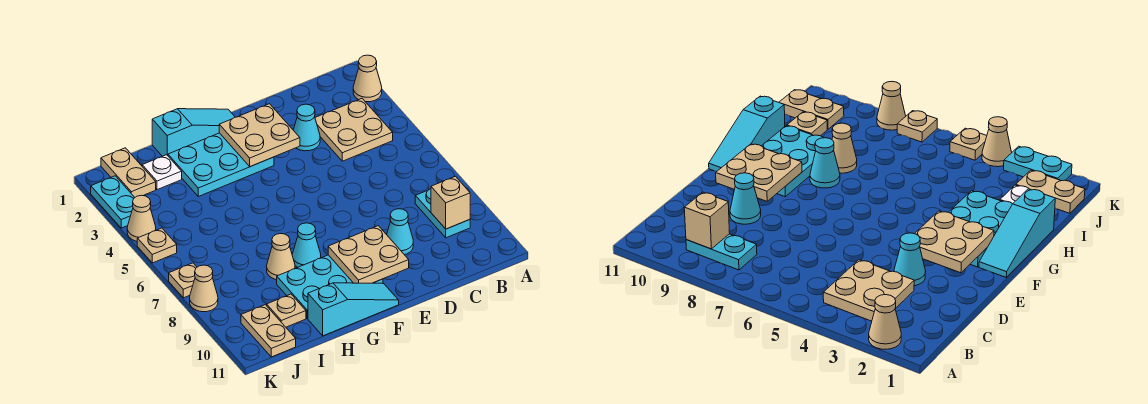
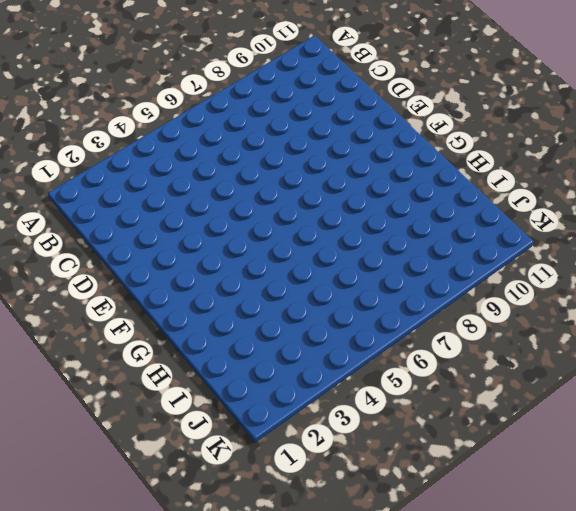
none -> tan cone A2 level 1
none -> tan plate B3:C4 level 1
none -> cyan plate B8:B9 level 1

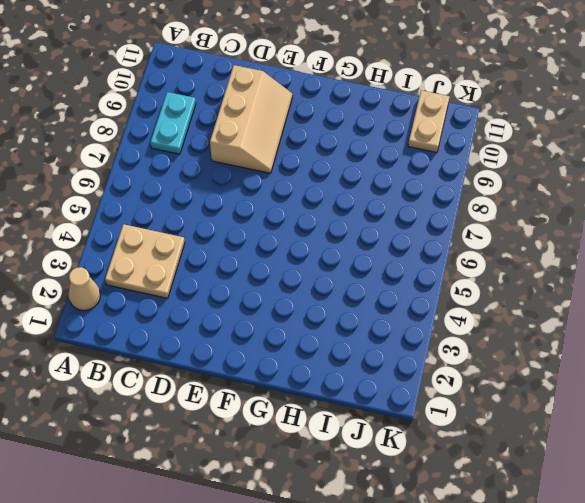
tan slope D8:E10 level 1 top D -> cyan cone D9 level 1
none -> cyan cone D3 level 1
none -> cyan slope F1:H1 level 1 top H
none -> cyan plate F2:H3 level 1

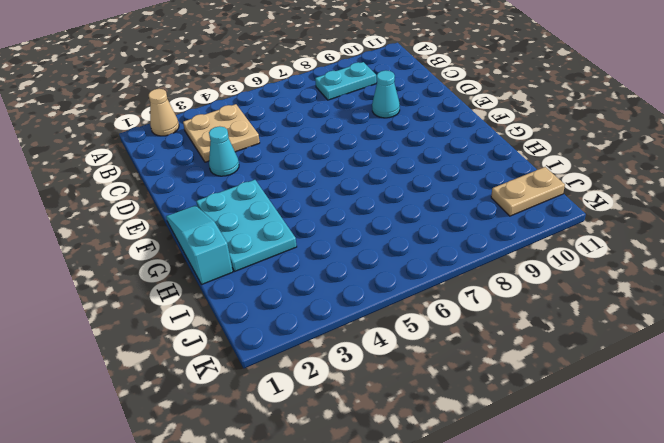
none -> cyan plate F9:H10 level 1
none -> cyan slope F11:H11 level 1 top H
none -> cyan cone G8 level 1

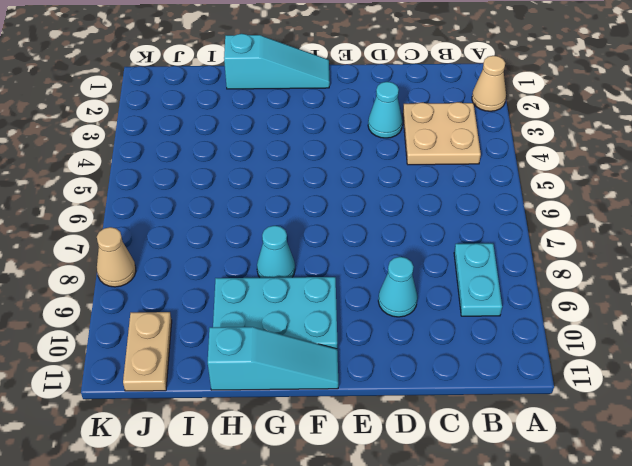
none -> cyan plate F2:H3 level 1
none -> tan cone H8 level 1
none -> white plate I2 level 1

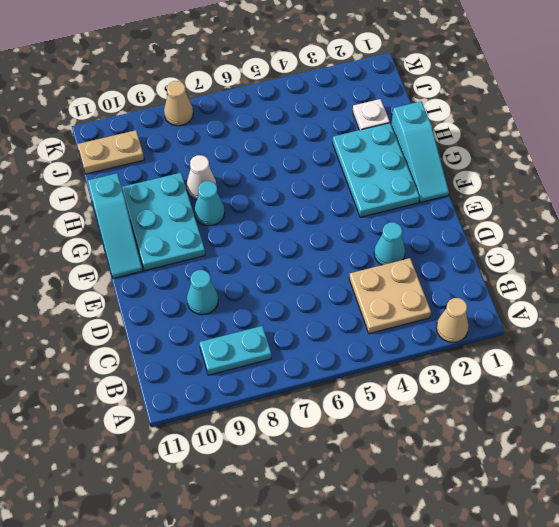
white cone H8 level 1 -> tan cone H8 level 1
none -> tan plate I10 level 1
none -> tan plate J1:J2 level 1
none -> cyan plate K2:K3 level 1

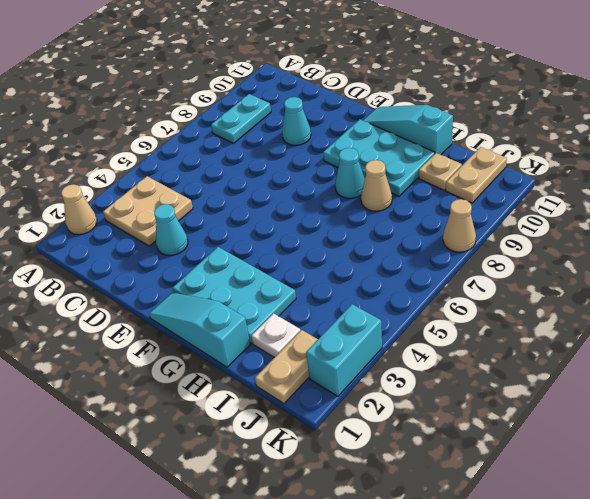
cyan brick K2:K3 level 1 -> cyan plate K2:K3 level 1
none -> tan cone K4 level 1
none -> tan plate K5 level 1
none -> tan plate K7 level 1

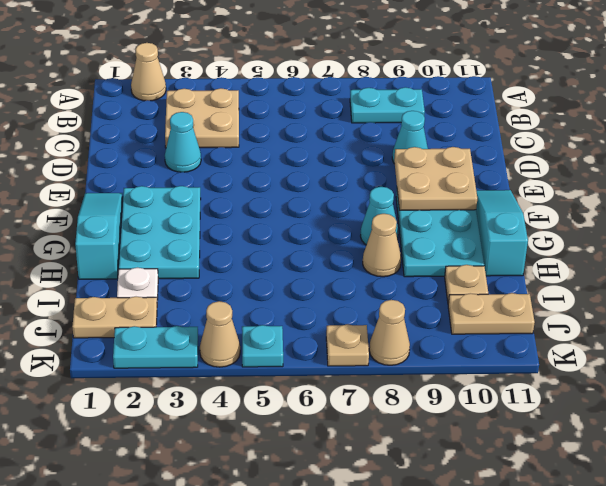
cyan plate K5 level 1 -> tan plate K5 level 1
none -> tan brick B9 level 2
none -> tan plate E2:F3 level 2

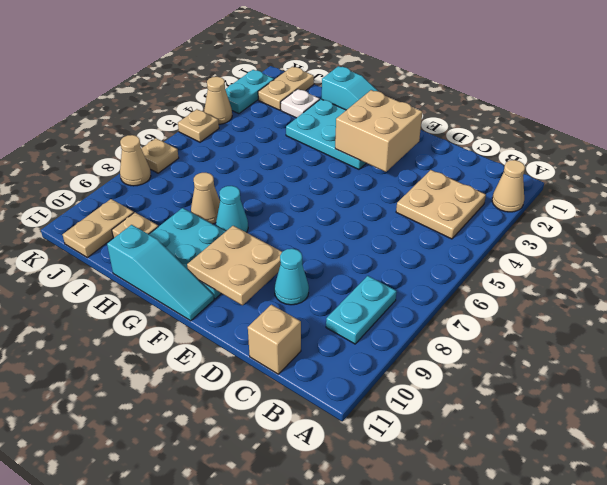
tan brick C11 level 1 -> tan brick B9 level 2
tan brick E2:F3 level 2 -> tan plate E2:F3 level 2
none -> cyan cone D3 level 1

